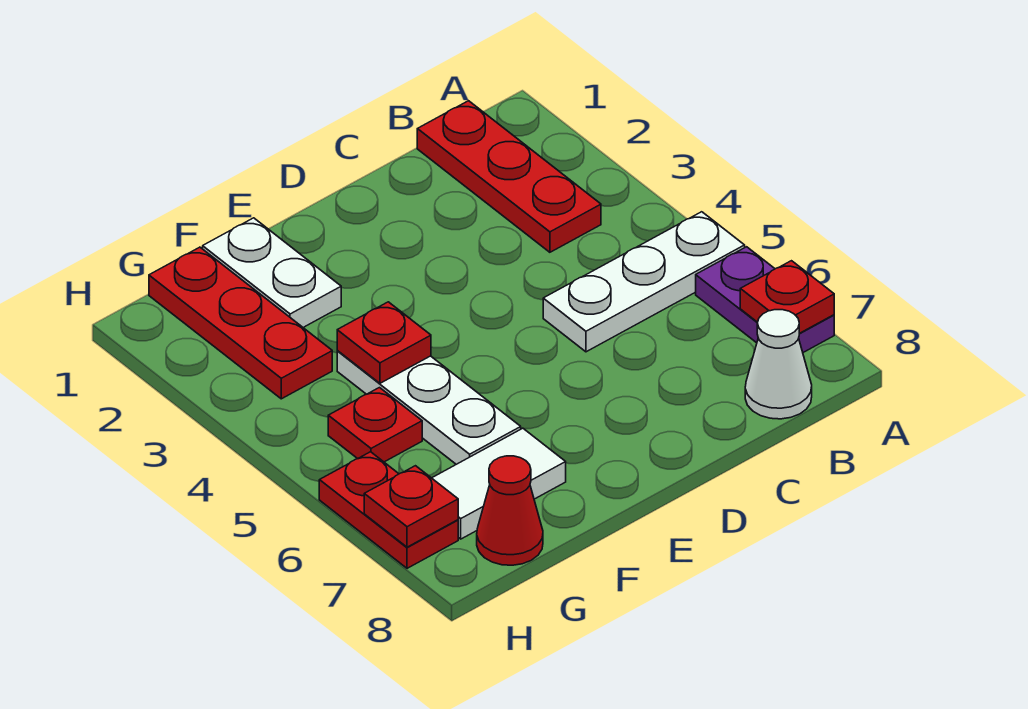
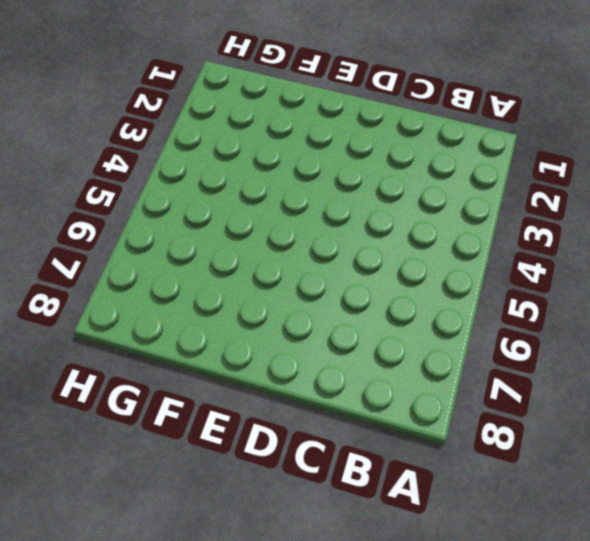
none -> white plate A5:C5 level 1
none -> purple plate A6:A7 level 1
none -> red plate B1:B3 level 1

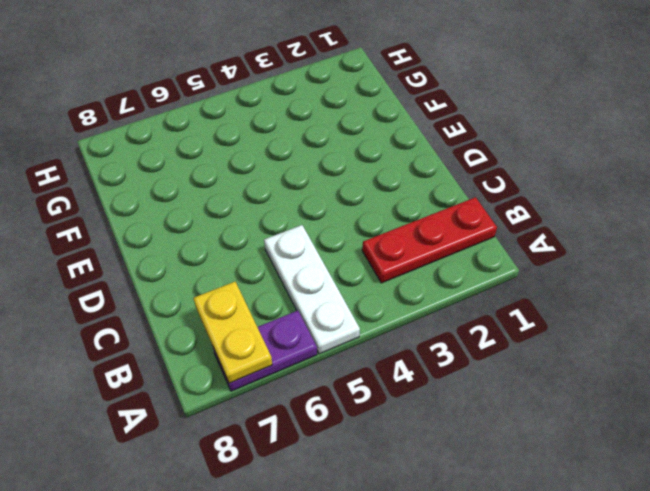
yellow plate A7:B7 level 2 -> red plate A7 level 2
none -> white cone B8 level 1
none -> white plate F1:F2 level 1
none -> white plate F4:F6 level 1

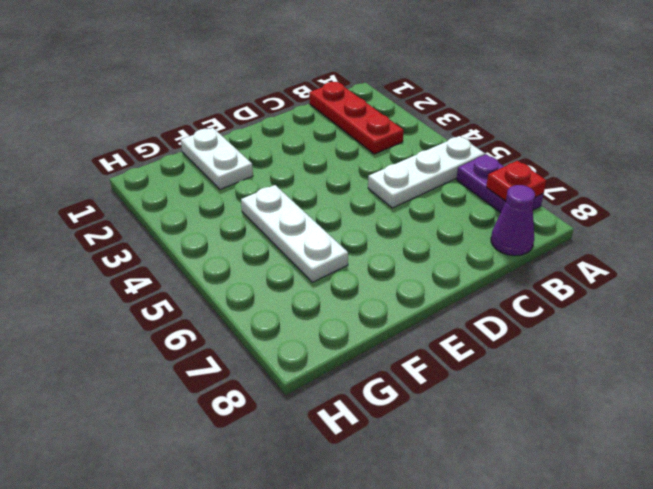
purple cone B8 level 1 -> white cone B8 level 1
none -> white tile F7:G7 level 1
none -> red plate G1:G3 level 1
none -> red plate G5 level 1

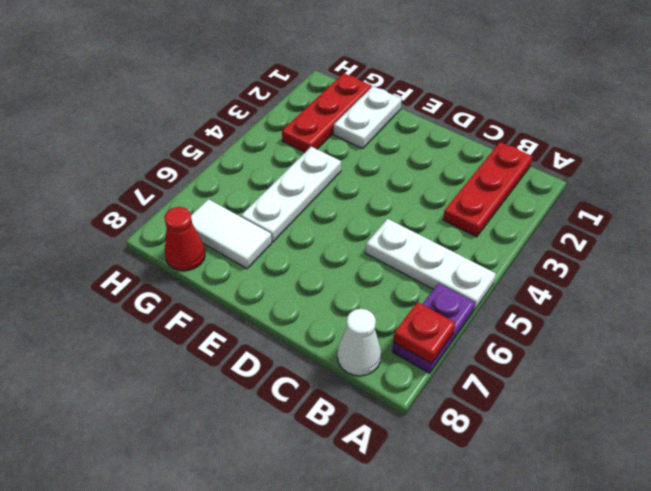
none -> red plate G5 level 1
none -> red plate H6:H7 level 1
none -> red plate F4 level 2

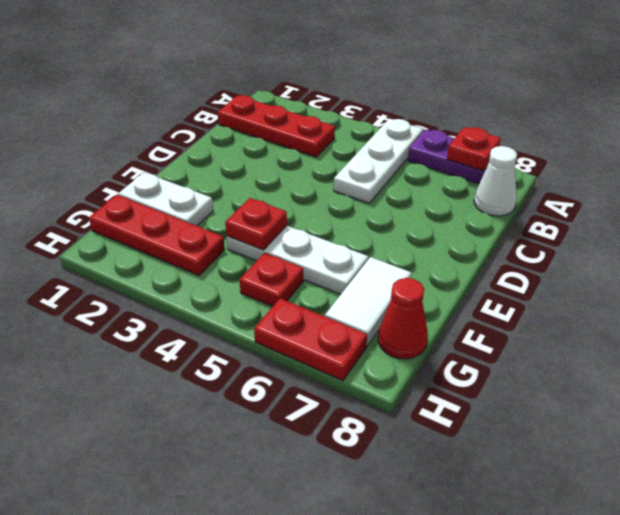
none -> red plate H7 level 2

